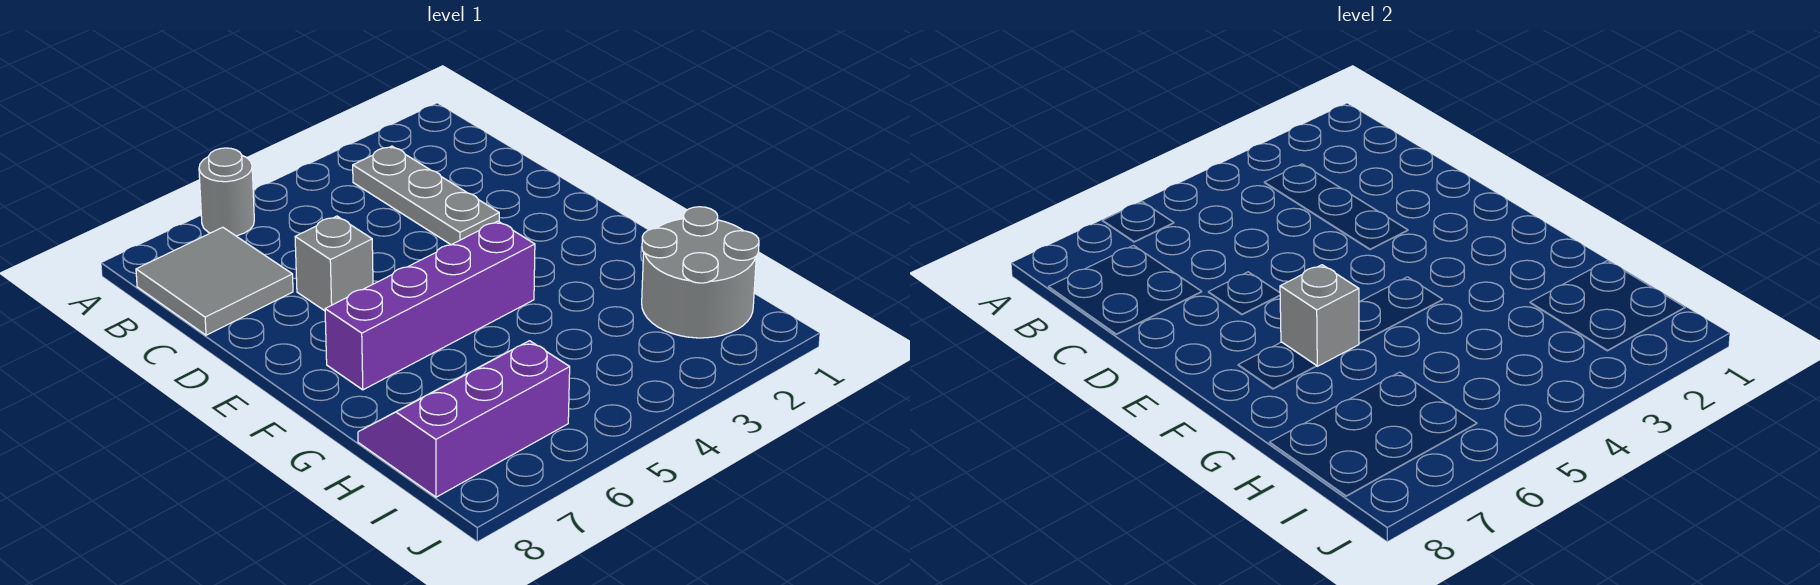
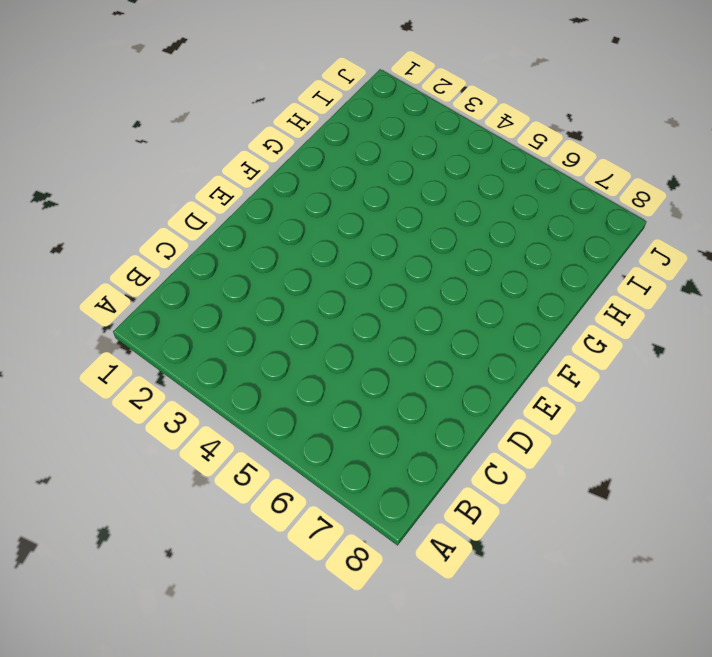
none -> grey round brick A6 level 1
none -> grey plate B3:D3 level 1

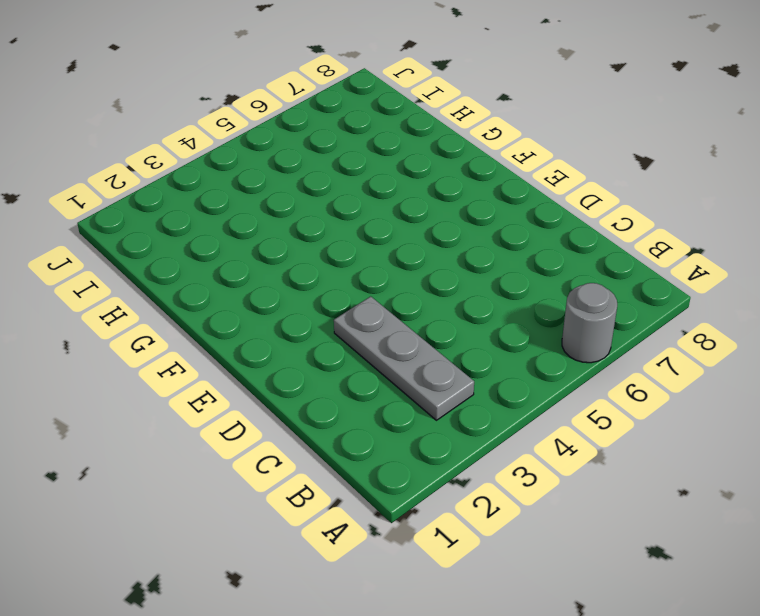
none -> grey tile B7:C8 level 1
none -> grey brick D6 level 1

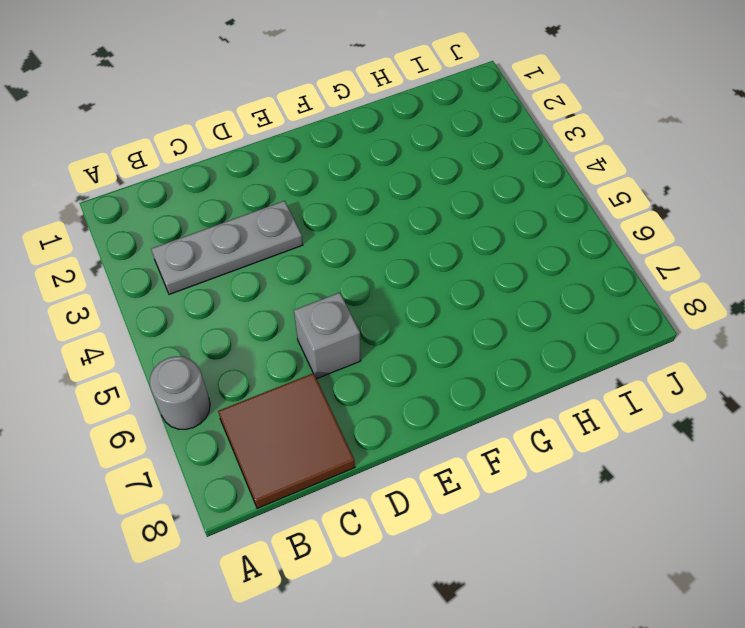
brown tile B7:C8 level 1 -> grey tile B7:C8 level 1
none -> purple brick F4:F7 level 1
none -> grey round brick H1:I2 level 1

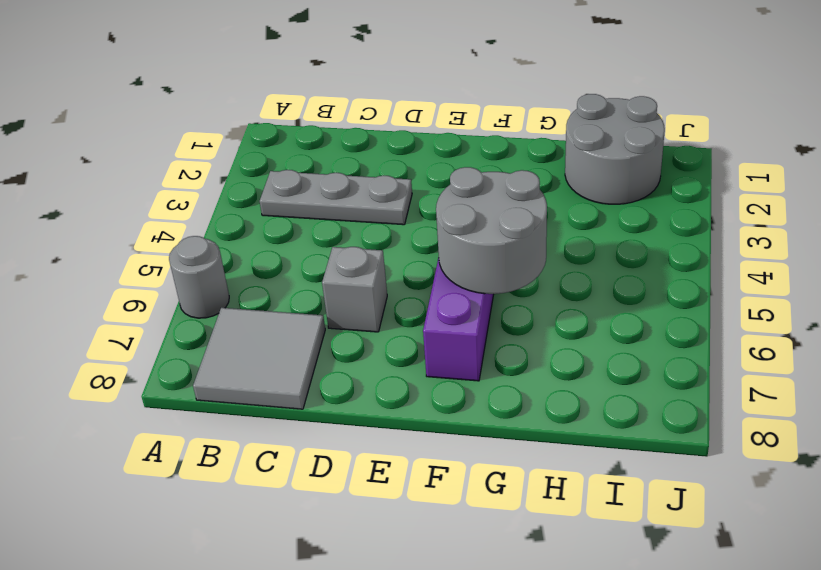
grey round brick F5:G6 level 2 -> grey brick F6 level 2
none -> purple slope H6:I8 level 1 top I

